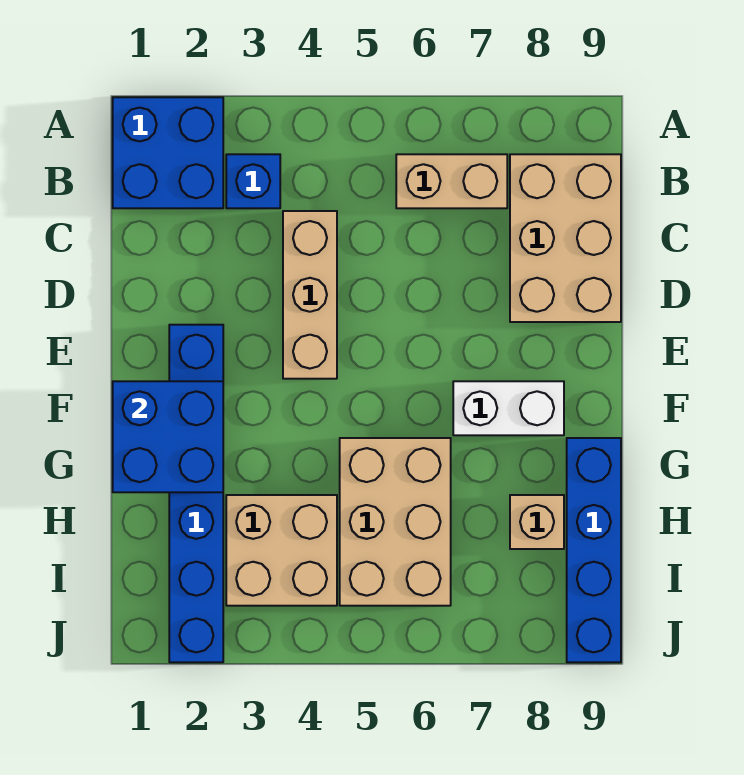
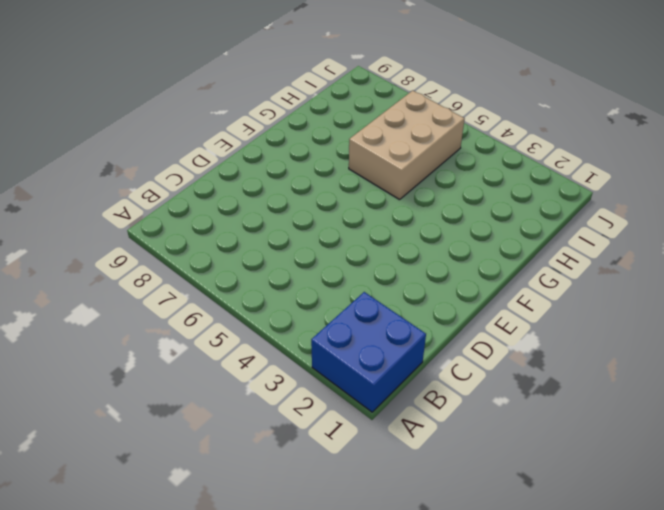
none -> blue brick B3 level 1
none -> tan brick B6:B7 level 1
none -> tan brick B8:D9 level 1

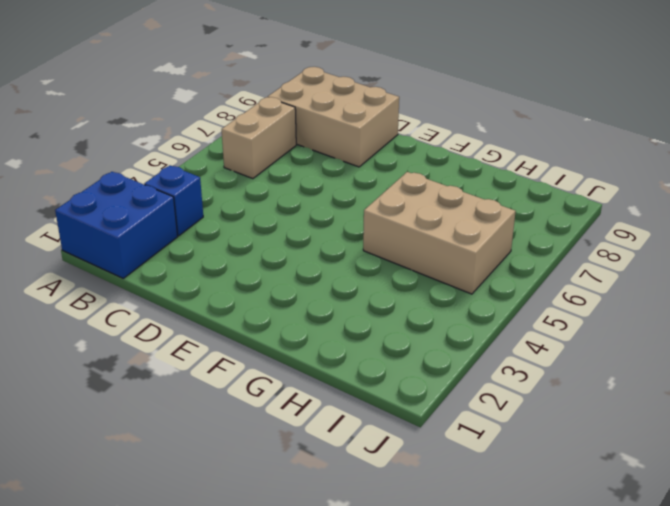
none -> tan brick C4:E4 level 1
none -> blue brick E2:J2 level 1
none -> white brick F7:F8 level 1

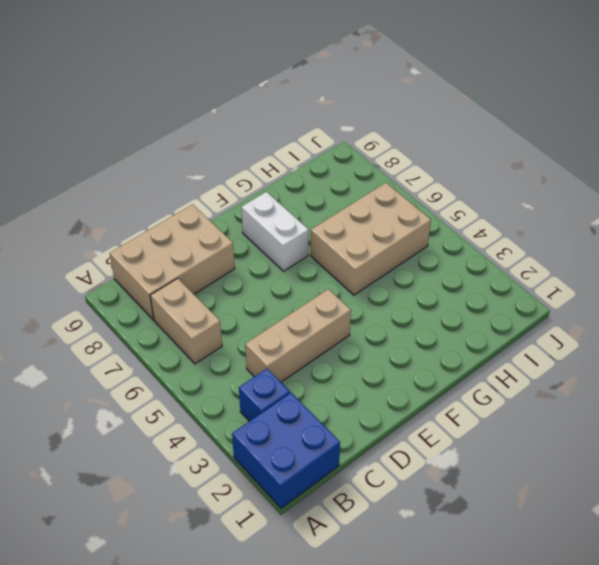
none -> blue brick E2:J2 level 1
none -> blue brick G9:J9 level 1
none -> tan brick H3:I4 level 1

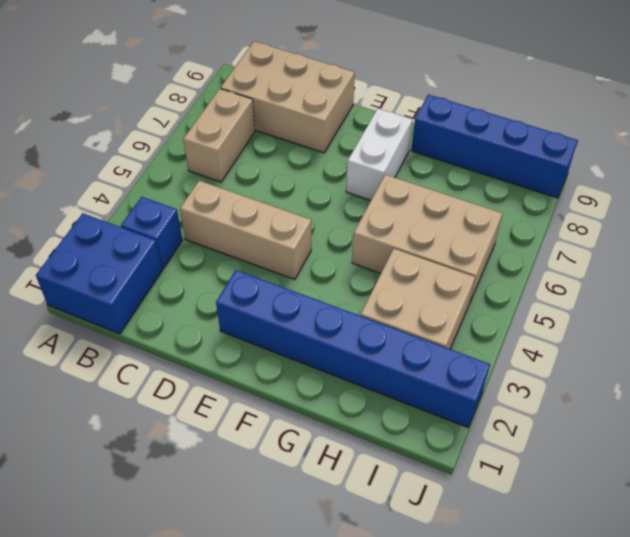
none -> tan brick H8 level 1
none -> blue brick F1:G2 level 2

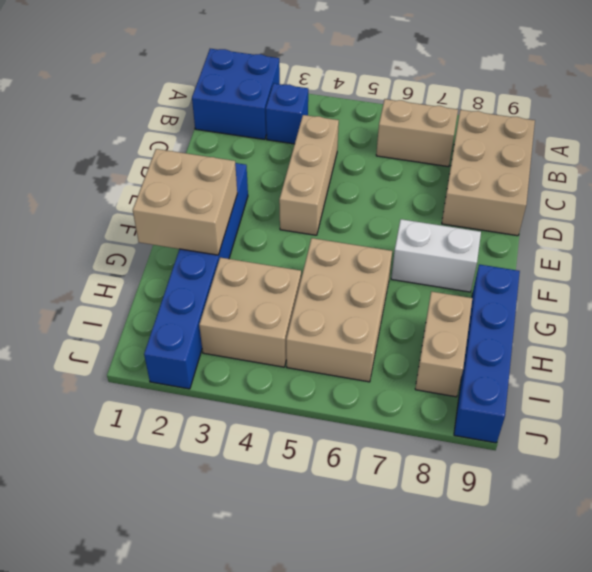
tan brick F1:G2 level 2 -> blue brick F1:G2 level 2
tan brick H8:I8 level 1 -> tan brick H8 level 1

